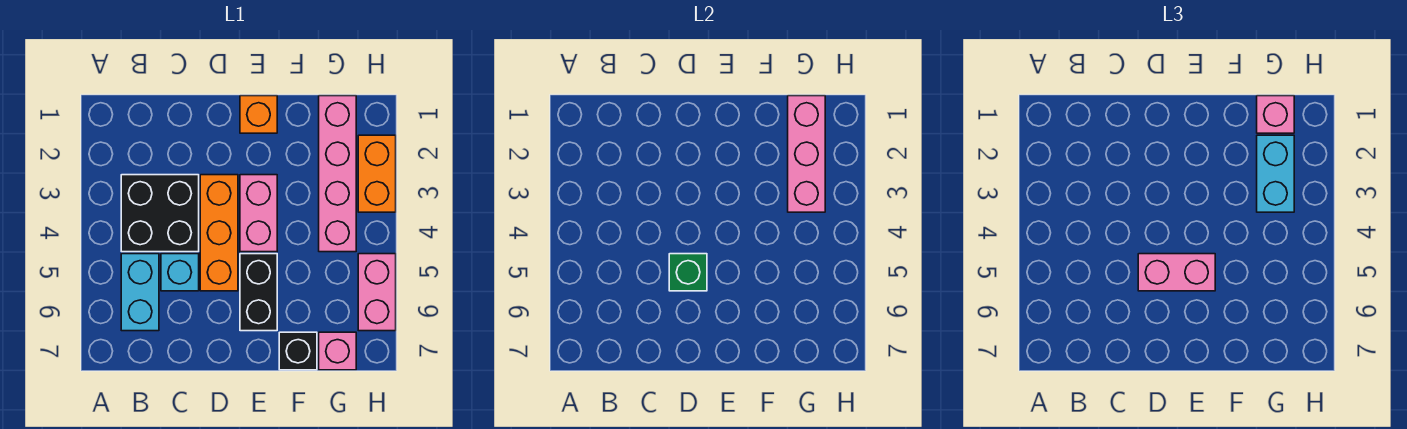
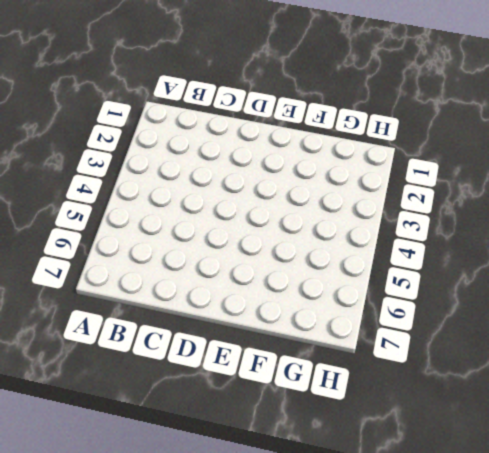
none -> black brick B3:C4 level 1
none -> cyan brick B5:B6 level 1
none -> cyan brick C5 level 1

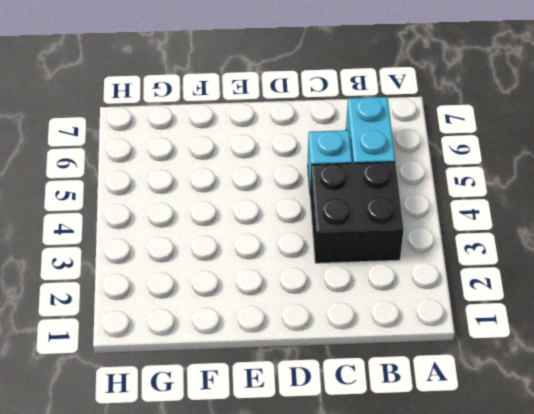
none -> orange brick D3:D5 level 1
none -> orange brick E1 level 1
none -> pink brick E3:E4 level 1

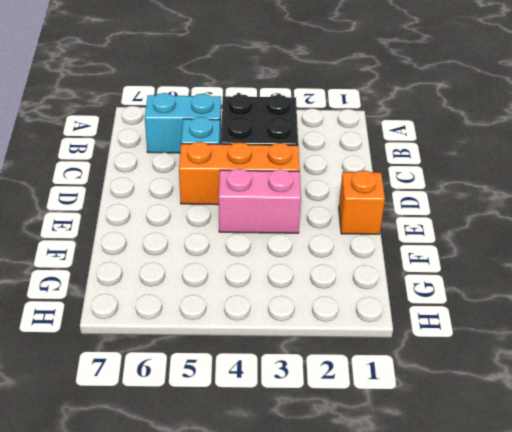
none -> black brick E5:E6 level 1
none -> black brick F7 level 1
none -> pink brick G1:G4 level 1

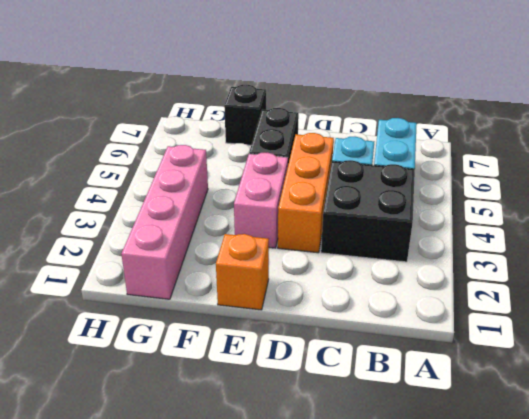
none -> pink brick G7 level 1
none -> orange brick H2:H3 level 1
none -> pink brick H5:H6 level 1

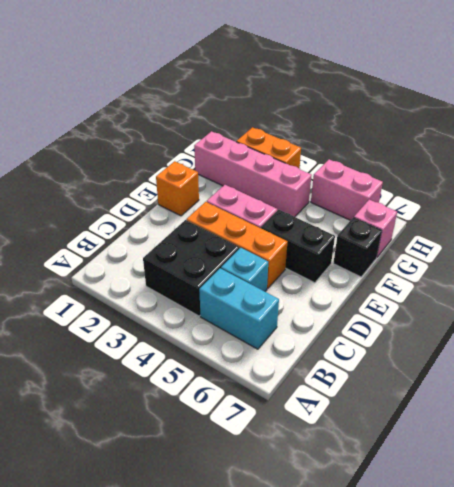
none -> green brick D5 level 2
none -> pink brick G1:G3 level 2
none -> pink brick D5:E5 level 3

